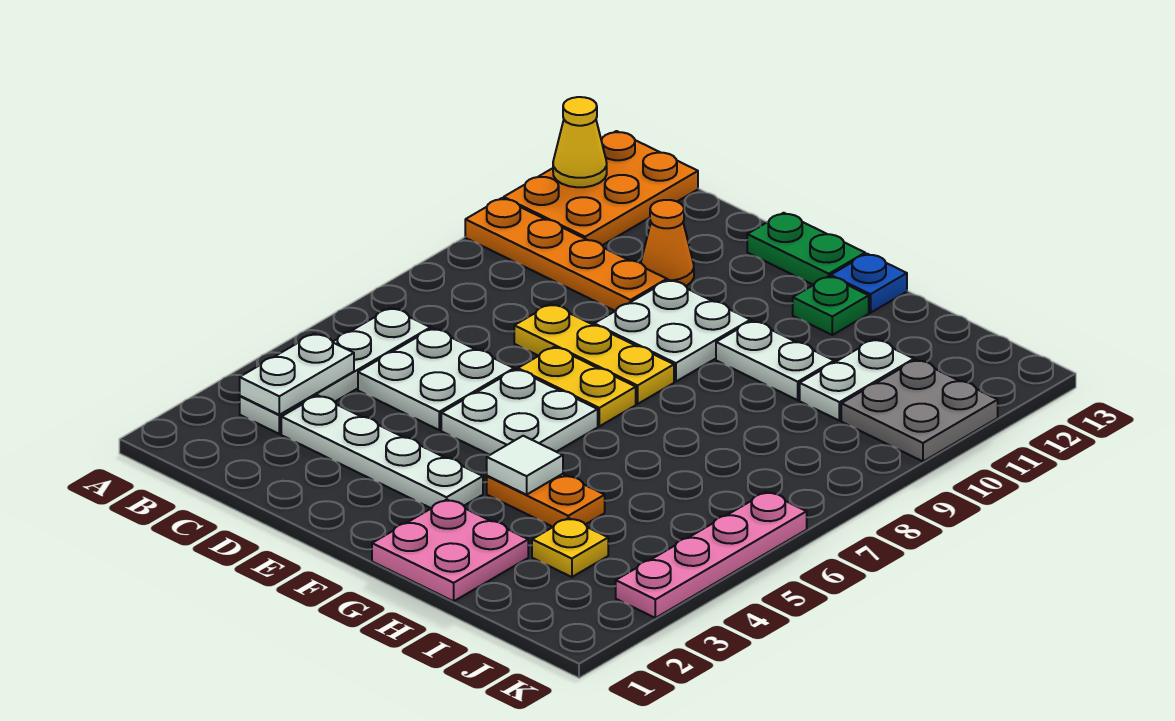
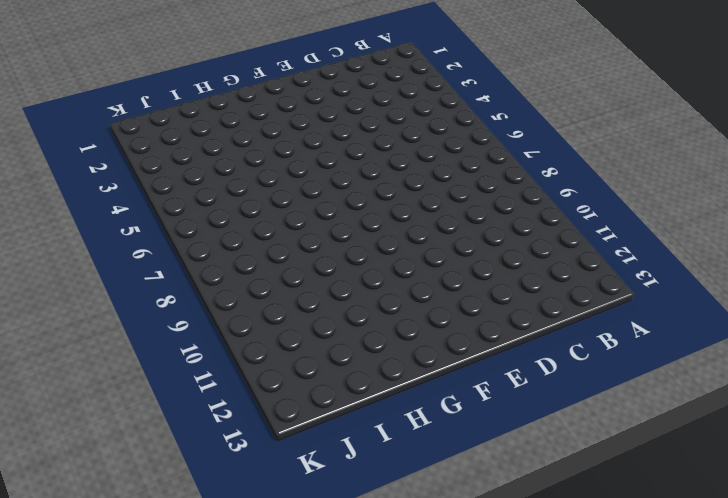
none -> orange plate A10:D10 level 1
none -> orange plate A11:B13 level 1
none -> white plate B3:B6 level 1

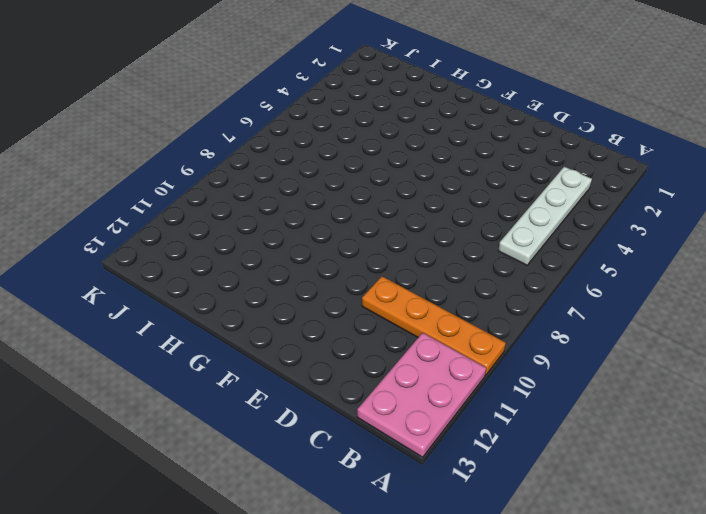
pink plate A11:B13 level 1 -> orange plate A11:B13 level 1
none -> white plate C3:F3 level 1
none -> white plate C5:D6 level 1
none -> yellow plate D8:F8 level 1

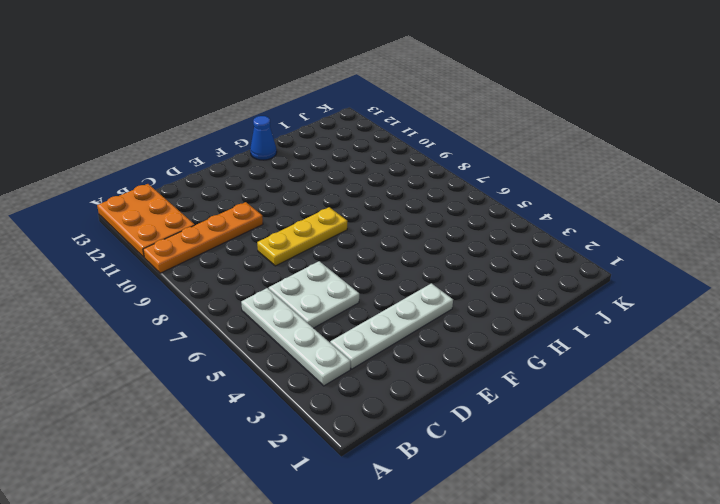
blue cone G13 level 1 -> blue plate G13 level 1
none -> orange cone D11 level 1
none -> white plate E5:F6 level 1
none -> yellow plate E7:F7 level 1

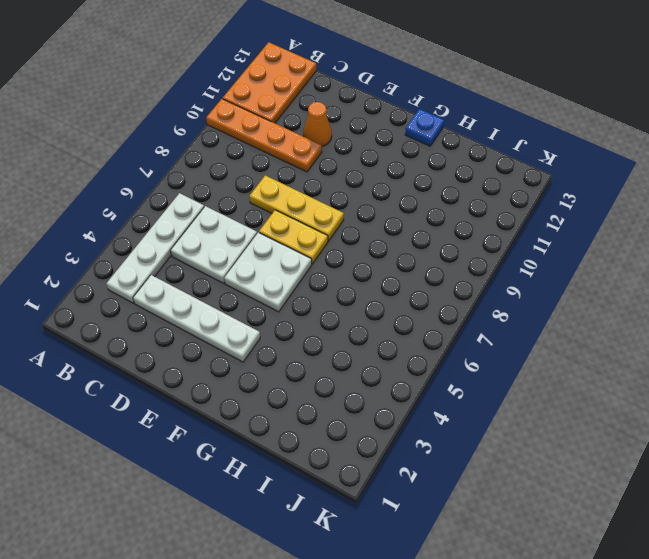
none -> white plate E9:F10 level 1
none -> green plate E13:F13 level 1
none -> pink plate G1:H2 level 1

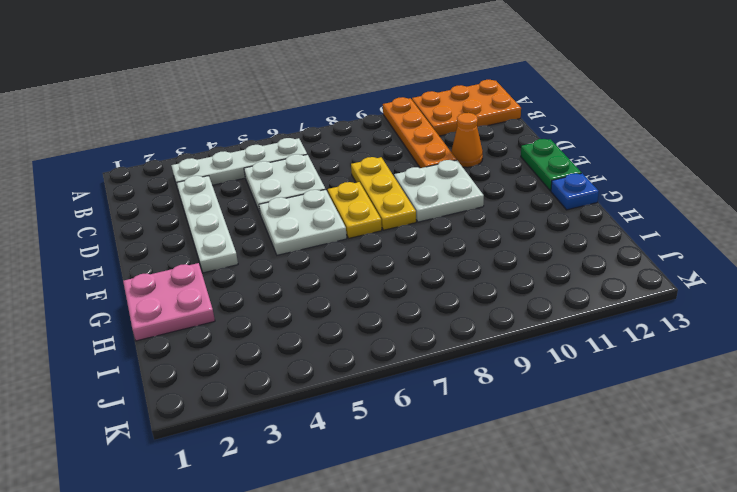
none -> orange plate G4:H4 level 1
none -> white plate G10:H10 level 1
none -> green plate G12 level 1

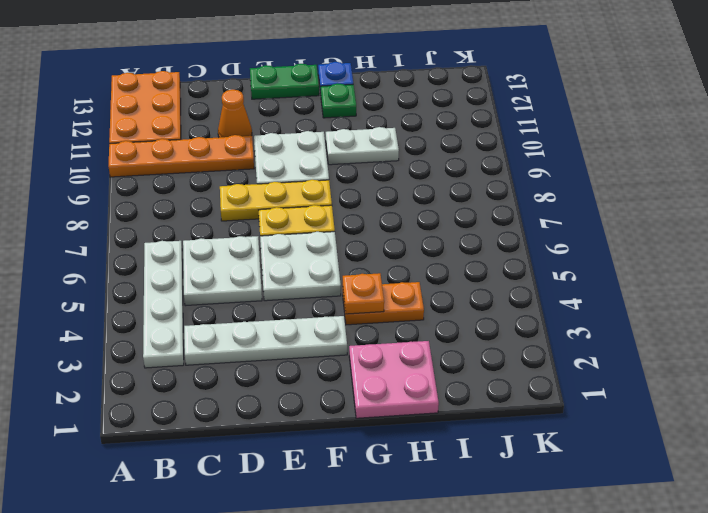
orange plate G4 level 2 -> white tile G4 level 2
none -> yellow plate I3 level 1
none -> white plate I10:I11 level 1
none -> grey plate J10:K11 level 1

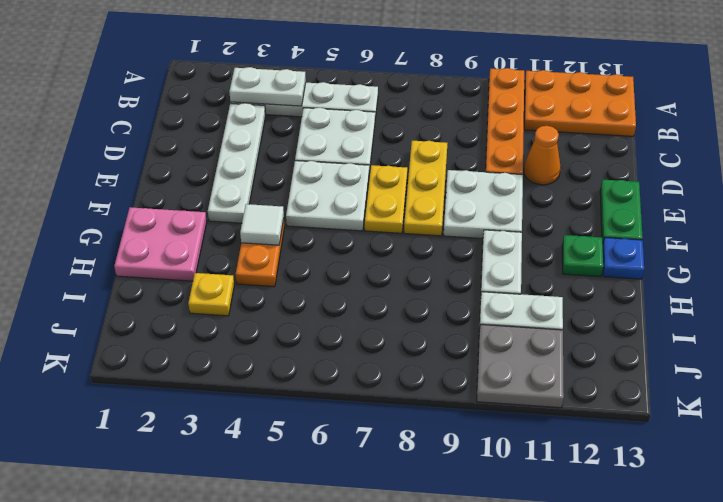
none -> pink plate K3:K6 level 1
none -> yellow cone A12 level 2

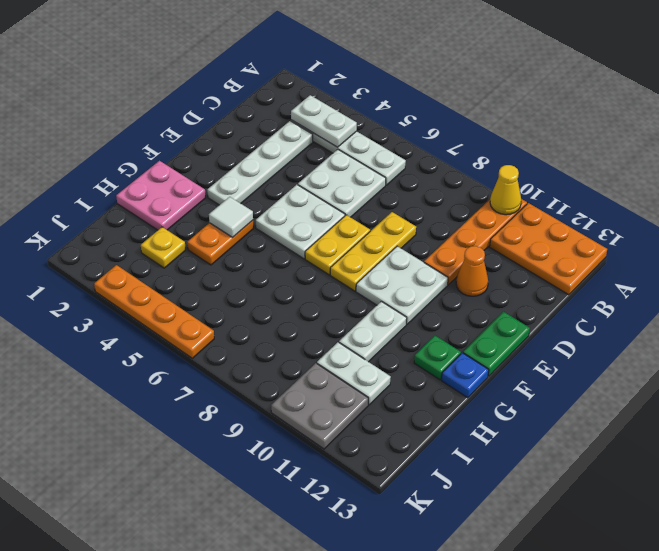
yellow cone A10 level 2 -> yellow cone A12 level 2
orange plate K3:K6 level 1 -> pink plate K3:K6 level 1

